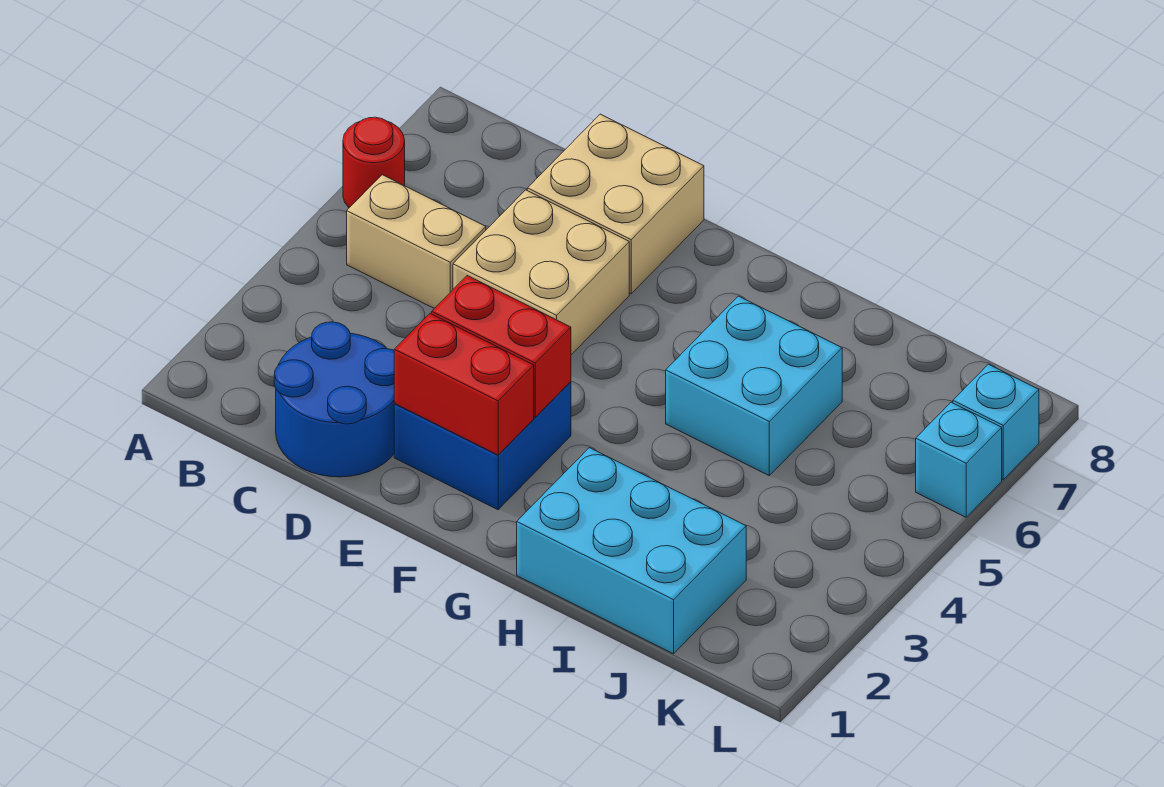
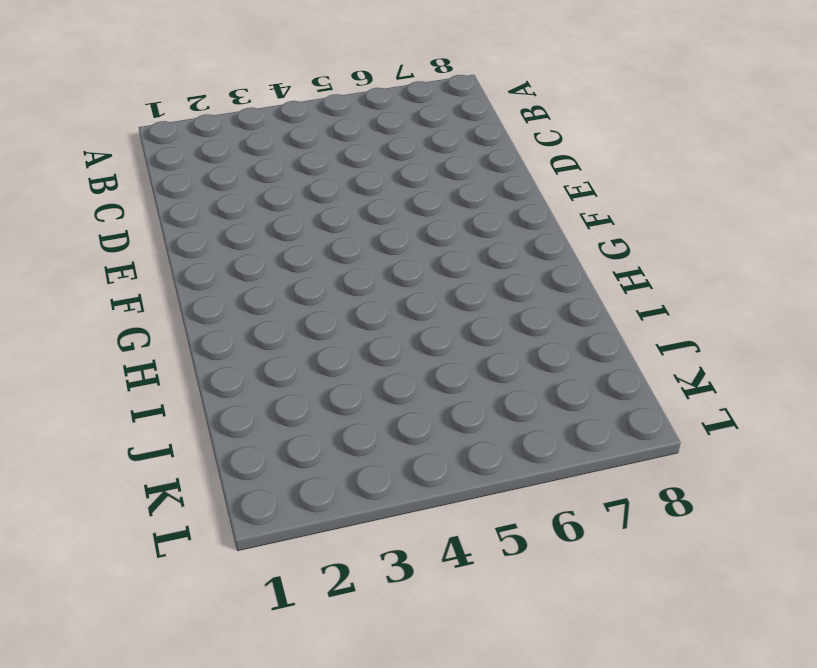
none -> red round brick A6 level 1
none -> tan brick B5:C5 level 1
none -> blue round brick C1:D2 level 1

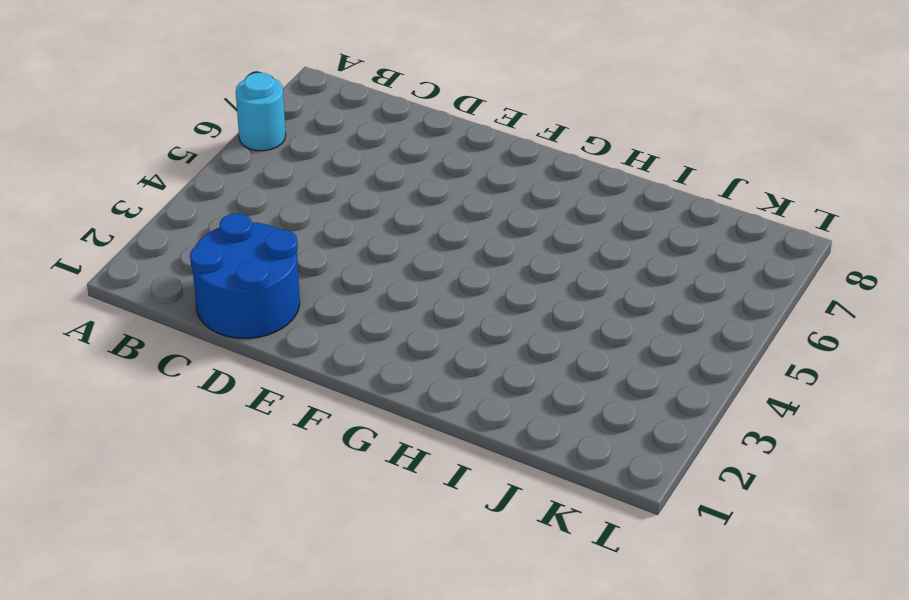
cyan round brick A6 level 1 -> red round brick A6 level 1
none -> tan brick B5:C5 level 1
none -> tan brick D5:E6 level 1
none -> tan brick D7:E8 level 1

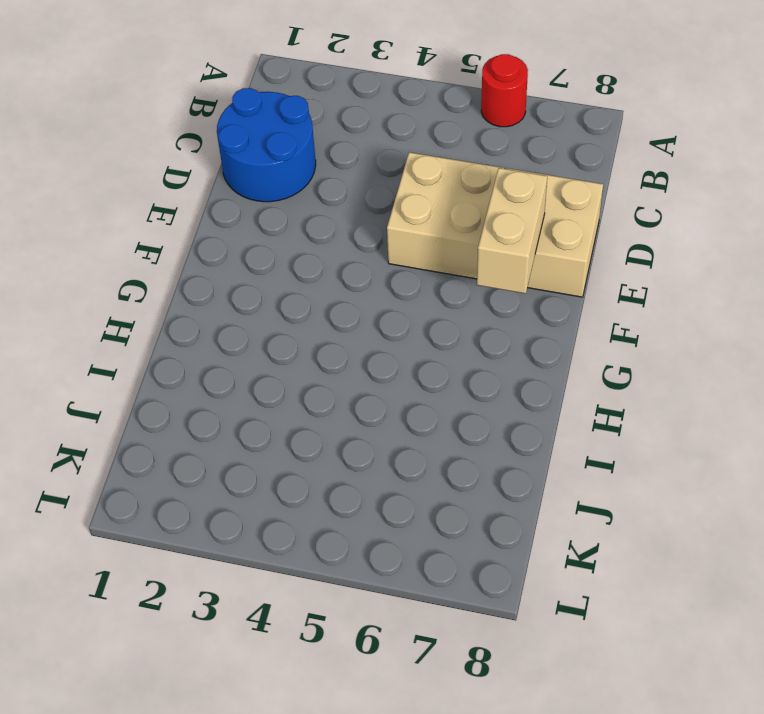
tan brick E7:F7 level 2 -> tan brick B5:C5 level 1
none -> blue brick E2:F3 level 1
none -> cyan brick H1:J2 level 1
none -> cyan brick H5:I6 level 1

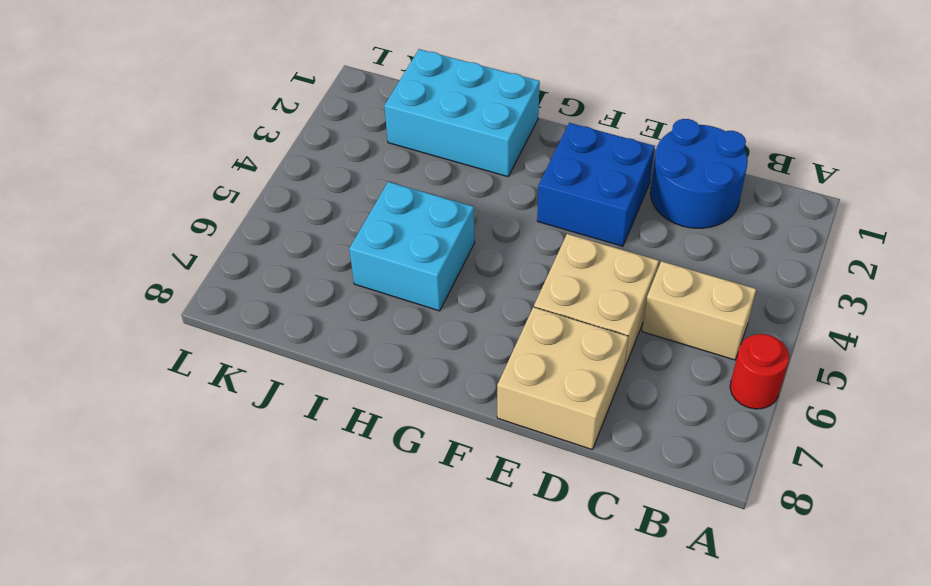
none -> cyan brick L6 level 1
none -> cyan brick L7 level 1
none -> red brick E2:F2 level 2

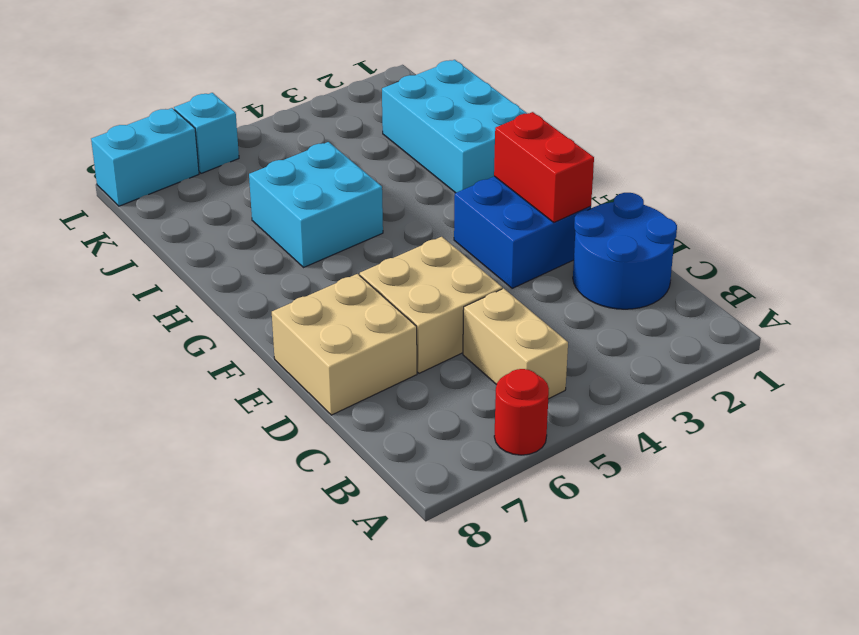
cyan brick L7:L8 level 1 -> cyan brick L7 level 1
none -> red brick E3:F3 level 2

